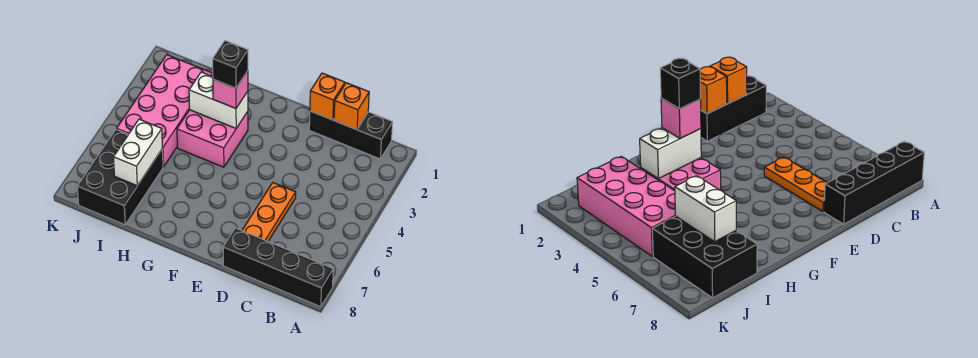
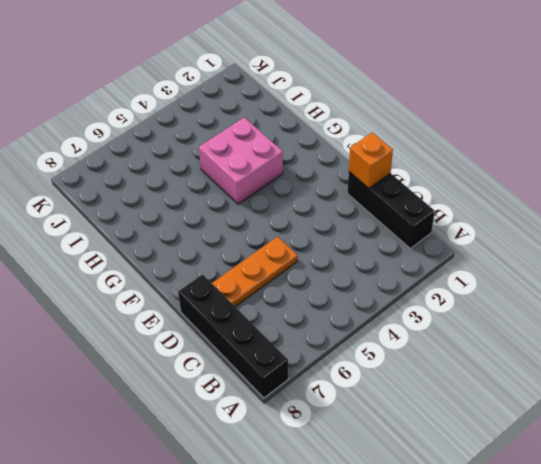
none -> pink brick I2:J5 level 1
none -> black brick I6:J8 level 1
none -> orange brick C1 level 2

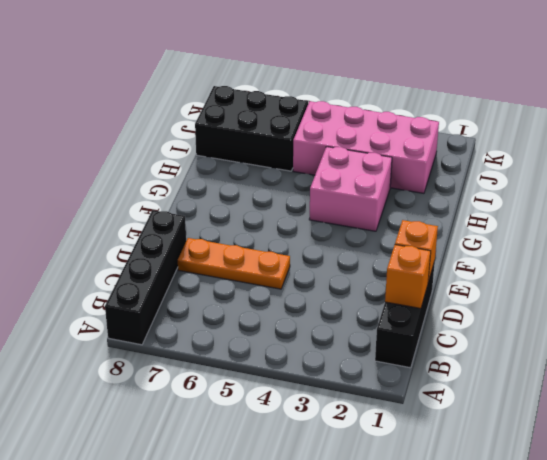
none -> white brick G3:H3 level 2
none -> white brick I6:I7 level 2
none -> pink brick G3 level 3

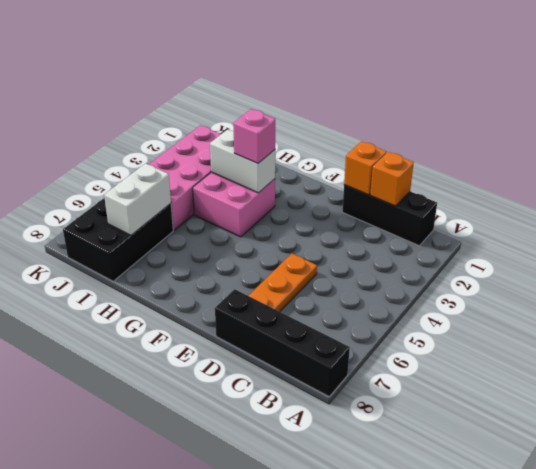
none -> black brick G3 level 4

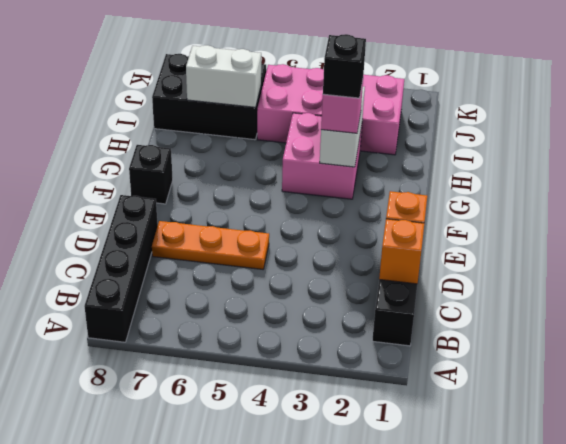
black brick F8 level 1 -> none

